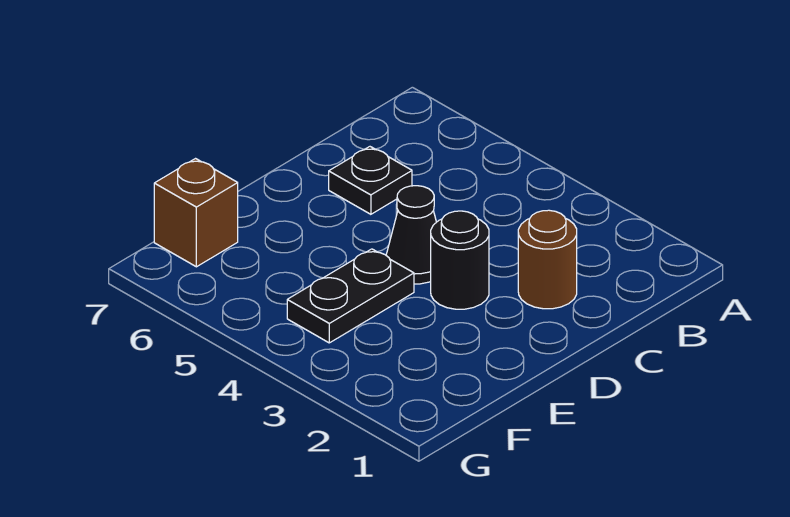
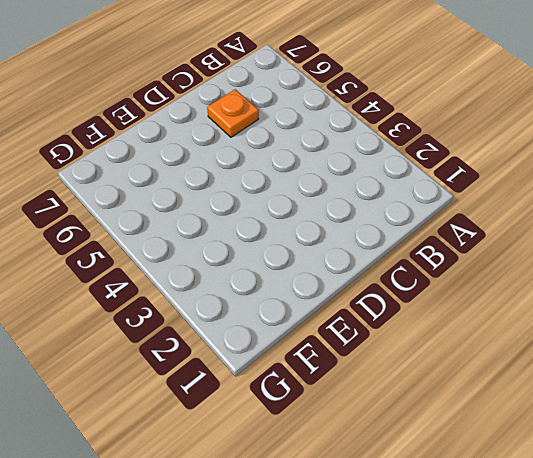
orange plate C6 level 1 -> black plate C6 level 1
none -> brown round brick C2 level 1
none -> black round brick D3 level 1

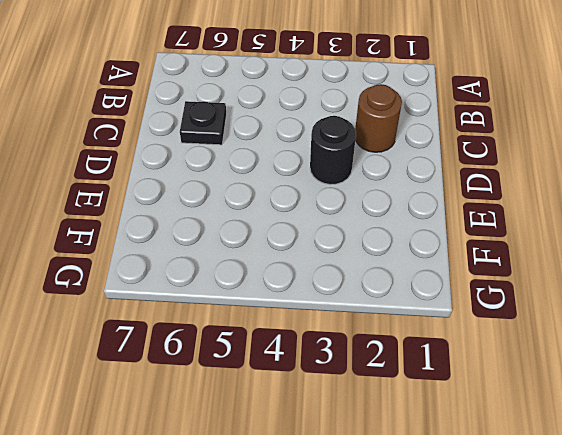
none -> black cone D4 level 1
none -> black plate E4:F4 level 1

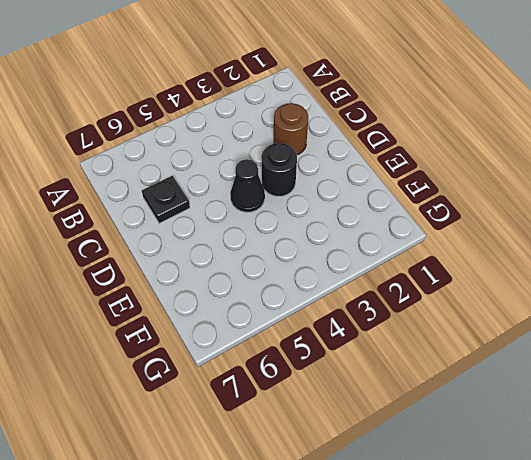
none -> black plate E4:F4 level 1
none -> brown brick F7 level 1

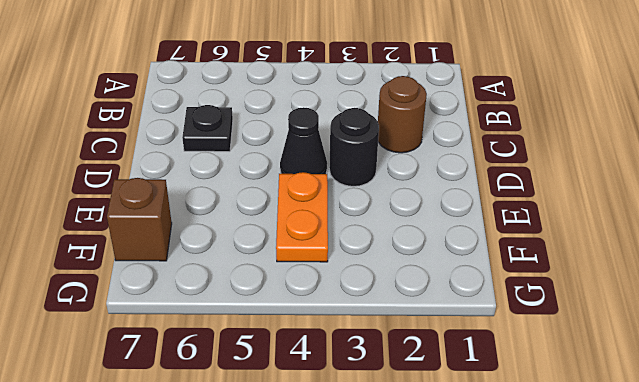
orange plate E4:F4 level 1 -> black plate E4:F4 level 1

